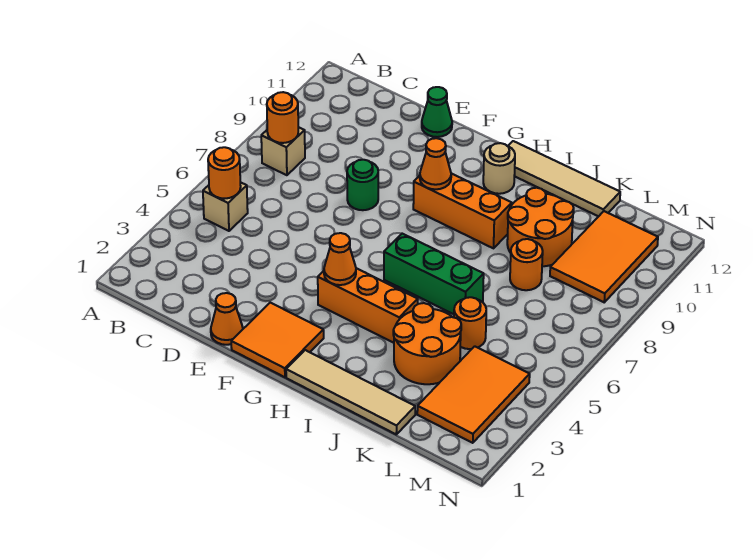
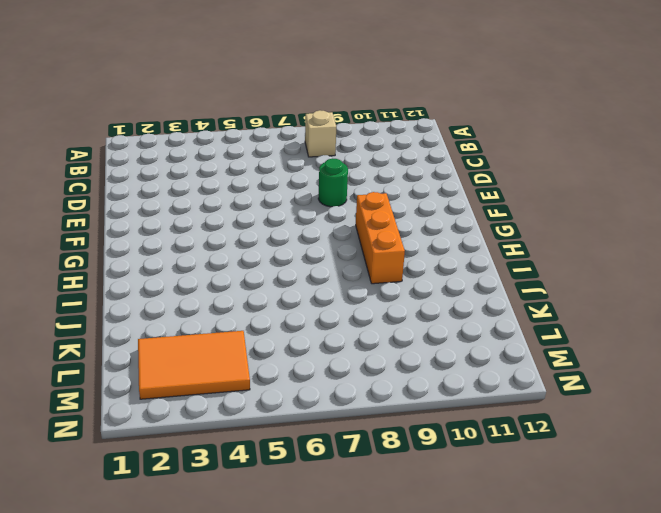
none -> tan brick B5 level 1
none -> orange cone E1 level 1
none -> green cone E12 level 1

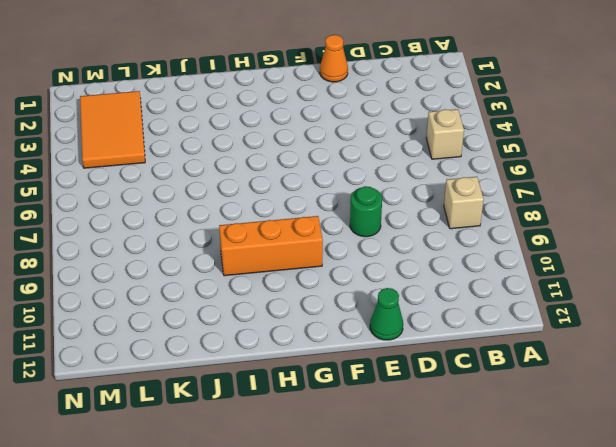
none -> orange tile F1:G2 level 1
none -> orange brick G4:I4 level 1
none -> tan tile H1:K1 level 1

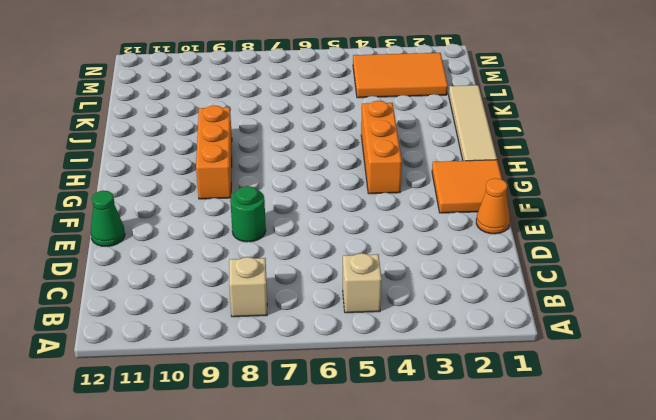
none -> green brick H6:J6 level 1
none -> tan round brick H11 level 1
none -> tan tile H12:K12 level 1

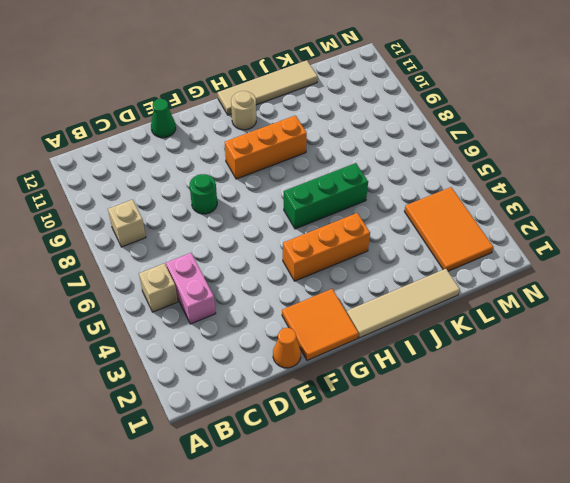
pink brick C4:C5 level 1 -> none
none -> orange round brick J3:K4 level 1
none -> orange round brick J9:K10 level 1
none -> orange round brick K5 level 1

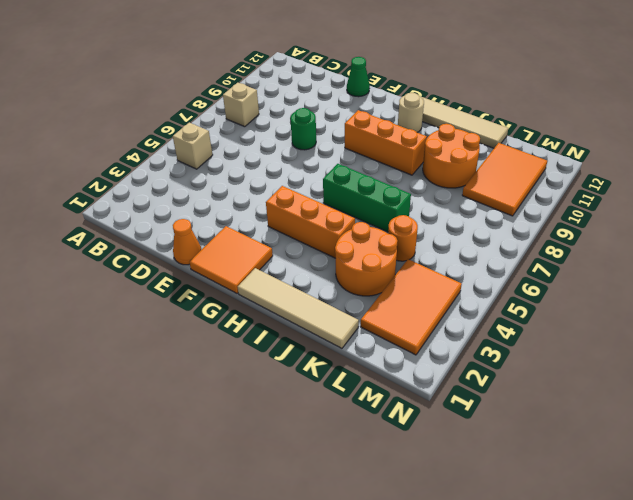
none -> orange round brick K8 level 1
none -> orange round brick B5 level 2
none -> orange round brick B8 level 2

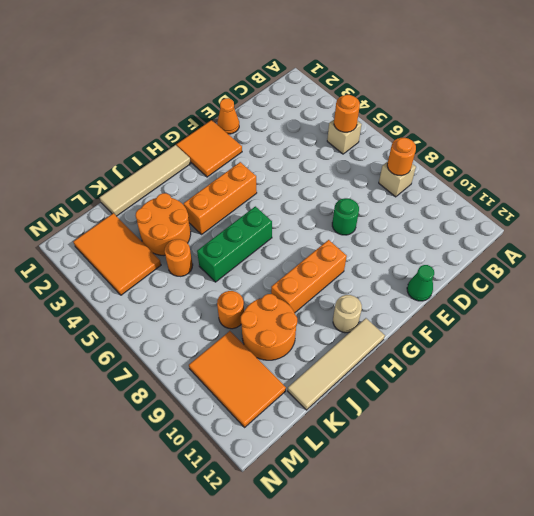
none -> orange cone G4 level 2
none -> orange cone G9 level 2

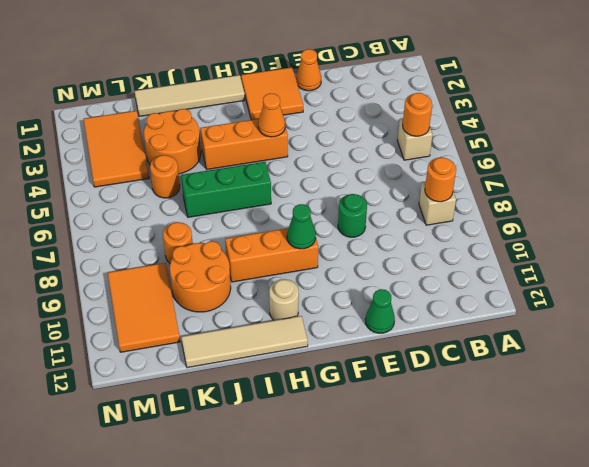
green cone G9 level 2 -> orange cone G9 level 2

